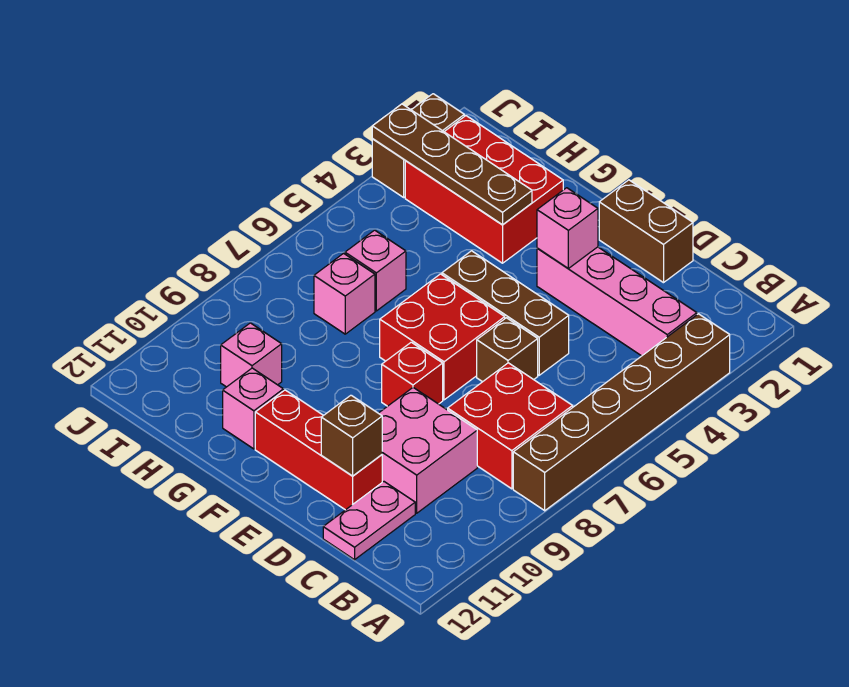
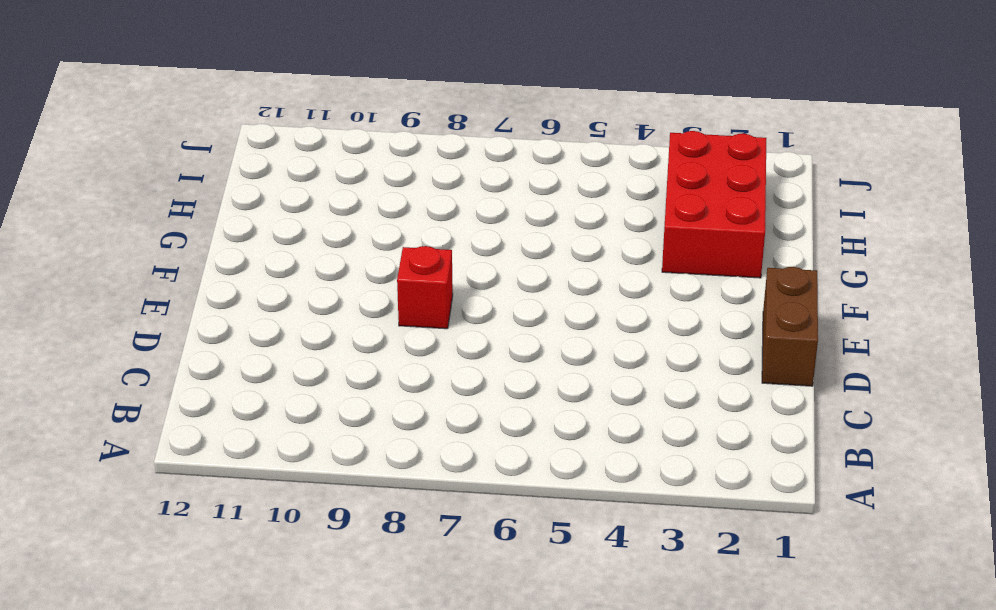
none -> brown brick A3:A8 level 1
none -> pink brick B3:E3 level 1
none -> red brick B7:C8 level 1

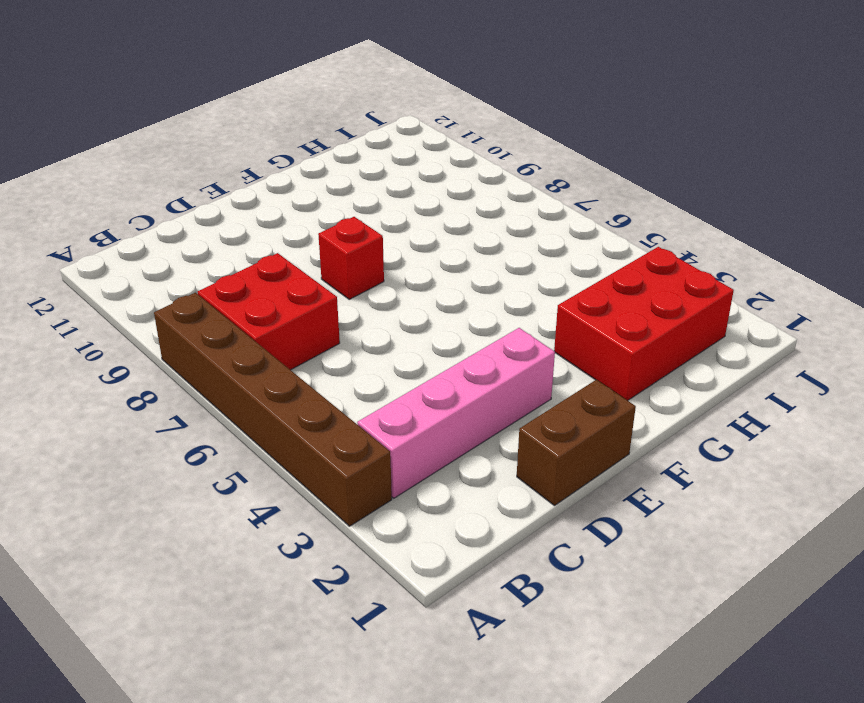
none -> pink brick C9:D10 level 1
none -> pink plate C11:C12 level 1
none -> brown brick D5:F5 level 1

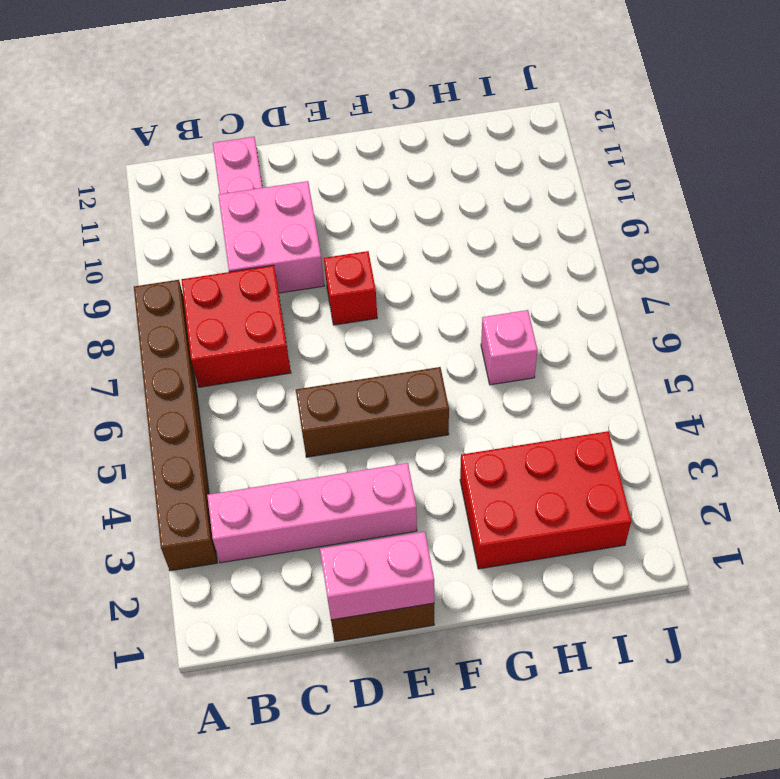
pink brick D1:E1 level 2 -> none
none -> brown brick D6 level 1
none -> red brick D11:F11 level 1
none -> red brick E6:F7 level 1

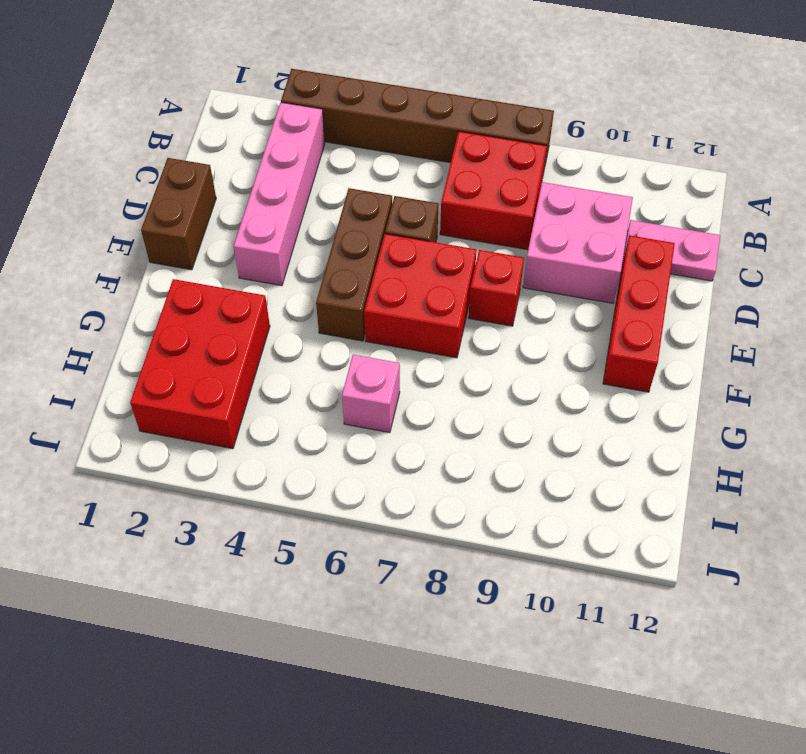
none -> pink brick G11 level 1
none -> pink brick H7 level 1
none -> pink brick H10 level 1

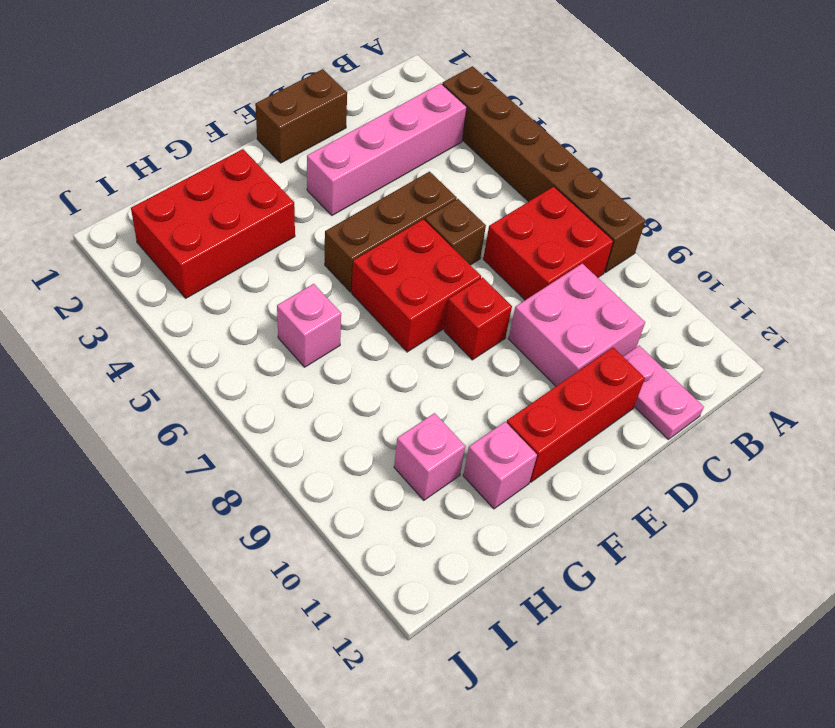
none -> pink brick H7 level 1
none -> brown brick J2:J3 level 1
none -> brown brick D11 level 2

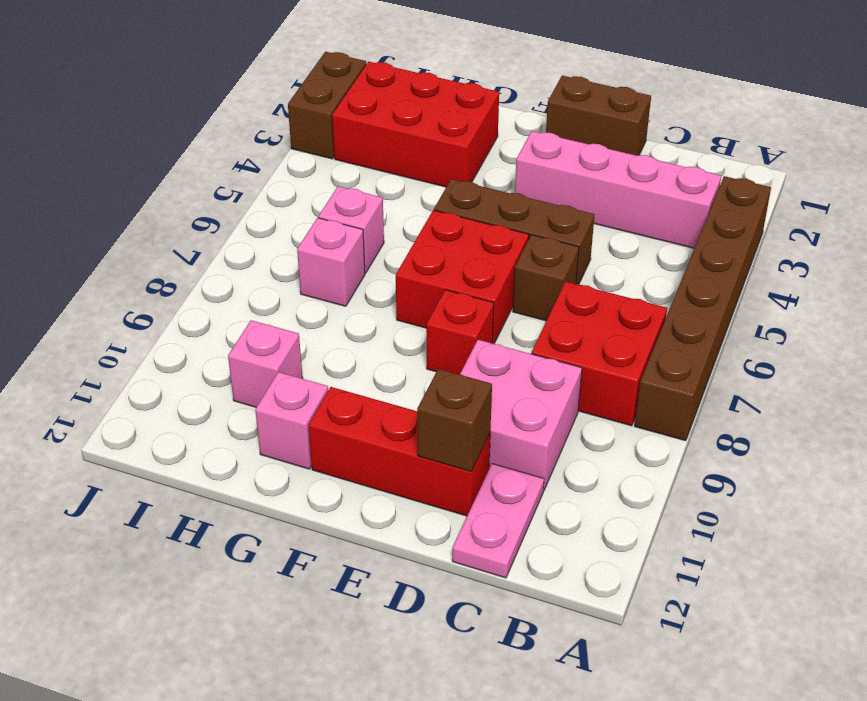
none -> pink brick E3 level 2
none -> brown plate G3:J3 level 2

